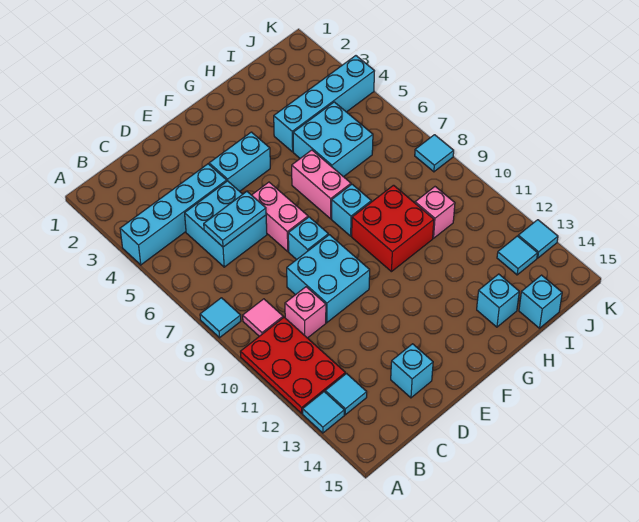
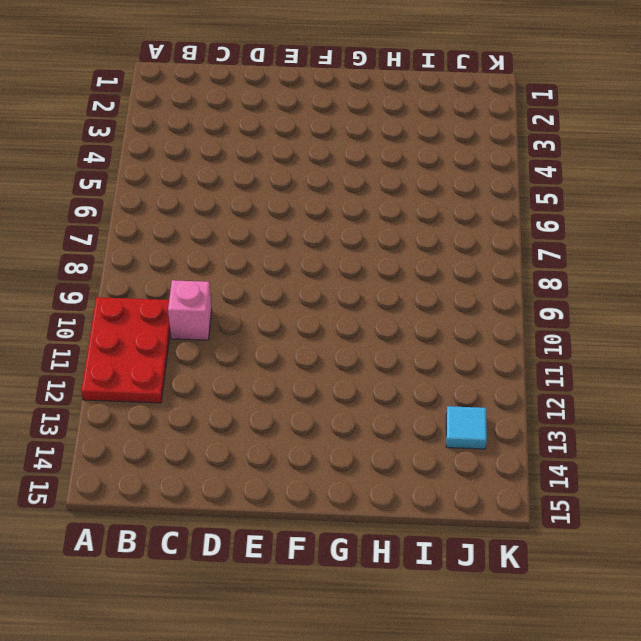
none -> cyan brick A4:D4 level 1
none -> cyan tile A8 level 1
none -> cyan tile A13 level 1

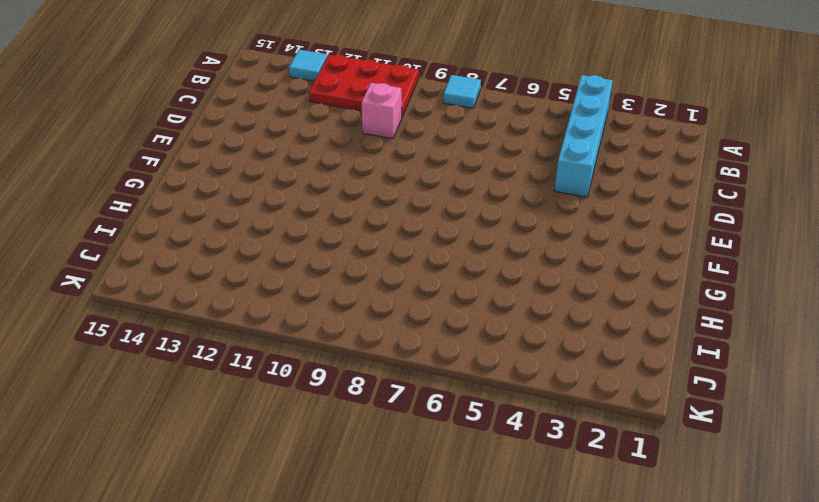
none -> pink tile B9 level 1
none -> cyan tile B13 level 1
none -> cyan brick C5:D6 level 1

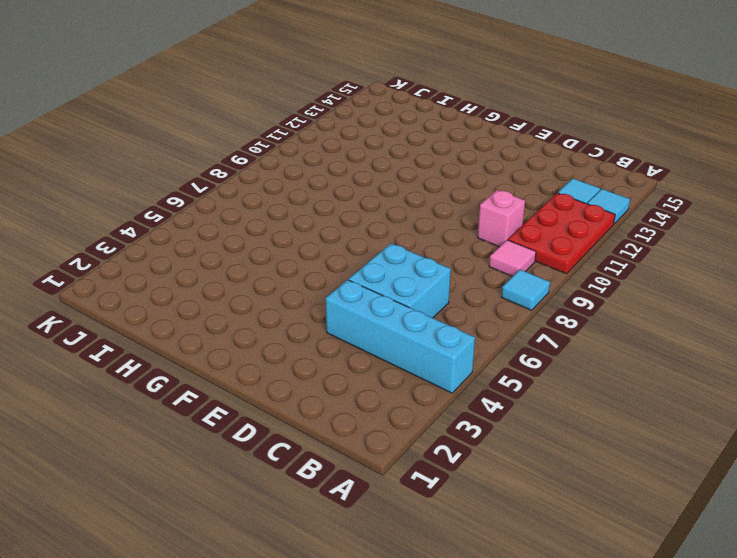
none -> cyan brick D9:E10 level 1
none -> cyan brick D14 level 1
none -> cyan brick E4:F4 level 1

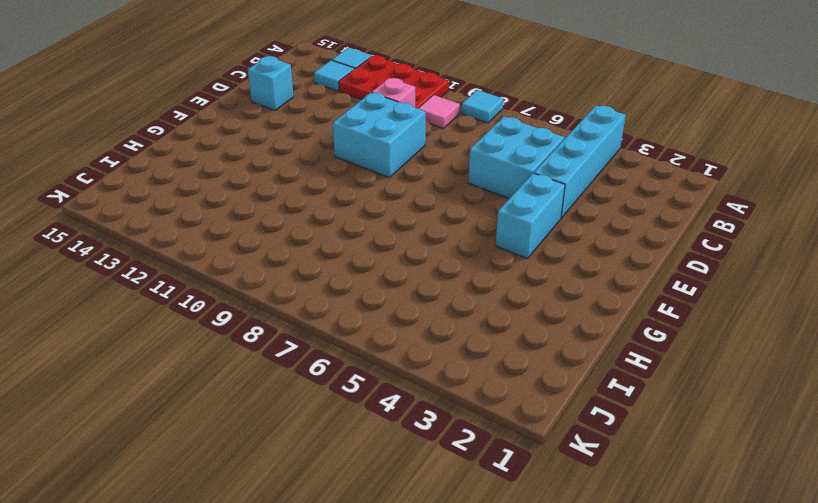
none -> pink brick E6:E7 level 1
none -> cyan brick E8 level 1
none -> pink brick G6:G7 level 1

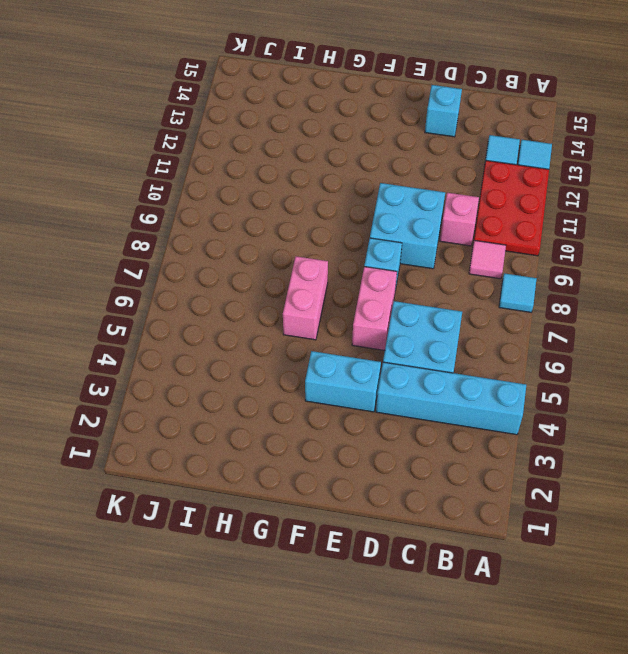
none -> cyan brick G8 level 1
none -> red brick G9:H10 level 1
none -> cyan brick H4:K4 level 1

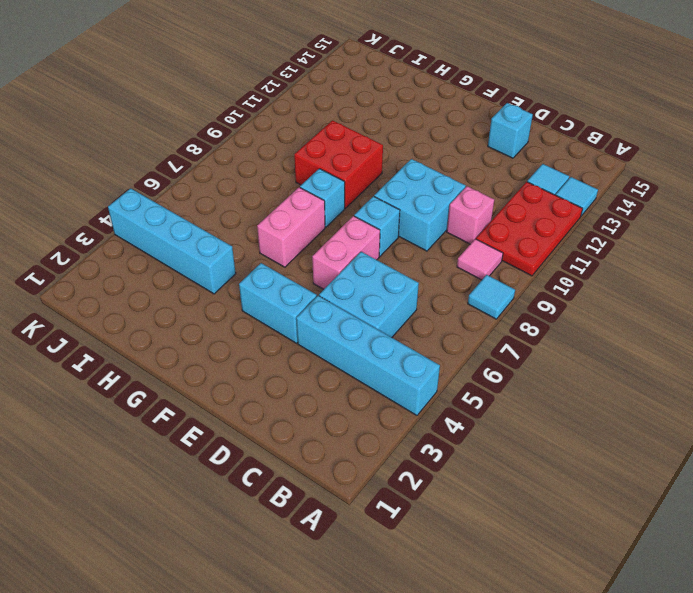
none -> cyan brick H5:I6 level 1
none -> cyan brick H14 level 1
none -> pink brick I10 level 1

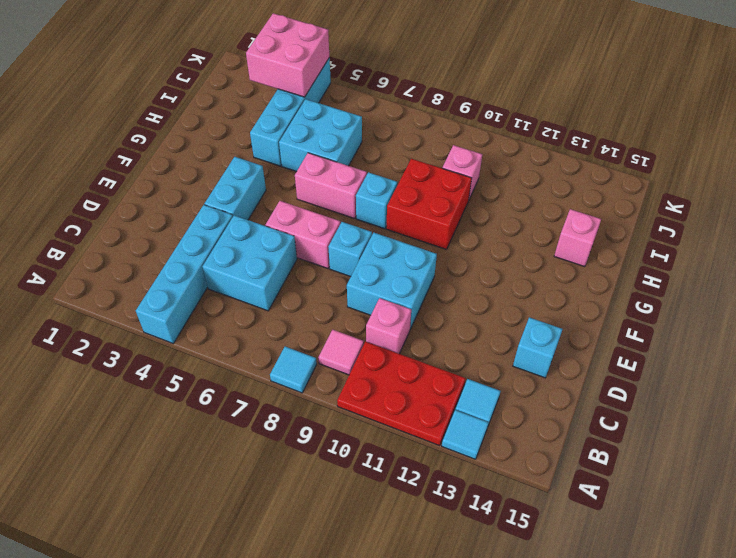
pink brick H14 level 1 -> cyan brick H14 level 1
pink brick J3:K4 level 2 -> none
none -> cyan brick I15 level 1
none -> cyan tile J13 level 1
none -> cyan tile K8 level 1

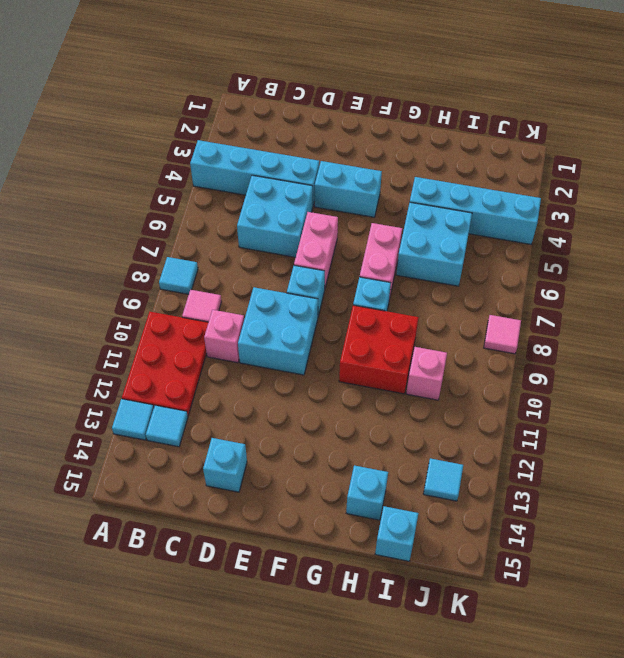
pink tile K8 level 1 -> cyan tile K8 level 1
none -> cyan tile K13 level 1
none -> cyan plate C6:D6 level 2

